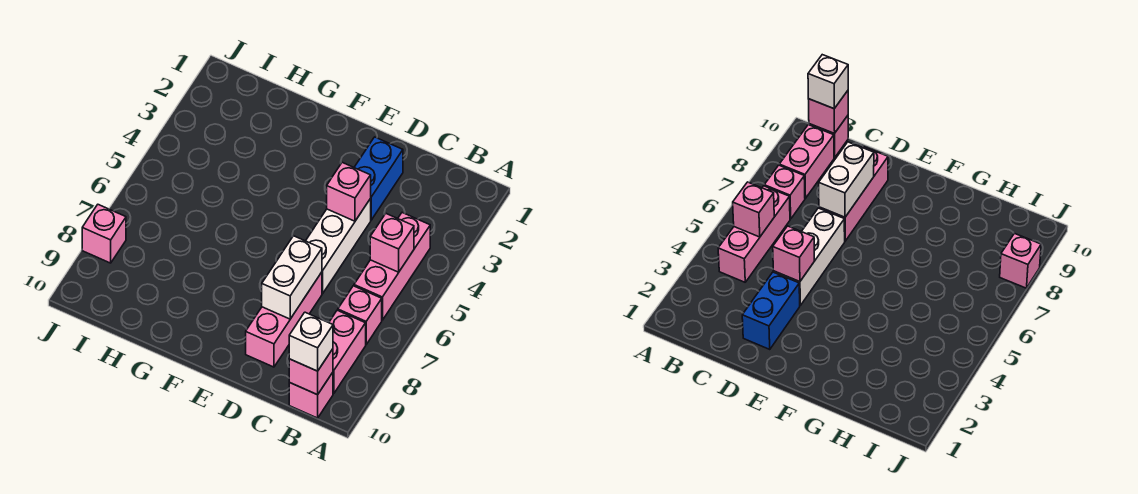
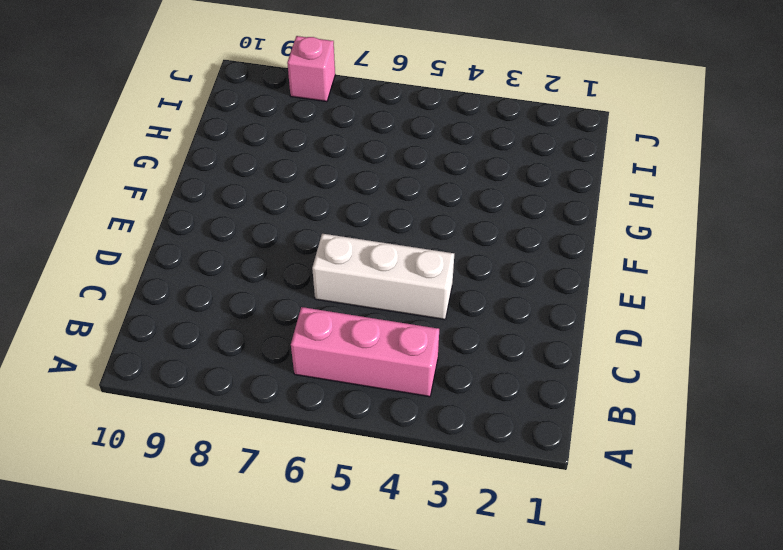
none -> pink brick B7 level 1
none -> pink brick B8:B9 level 1
none -> pink brick B10 level 1

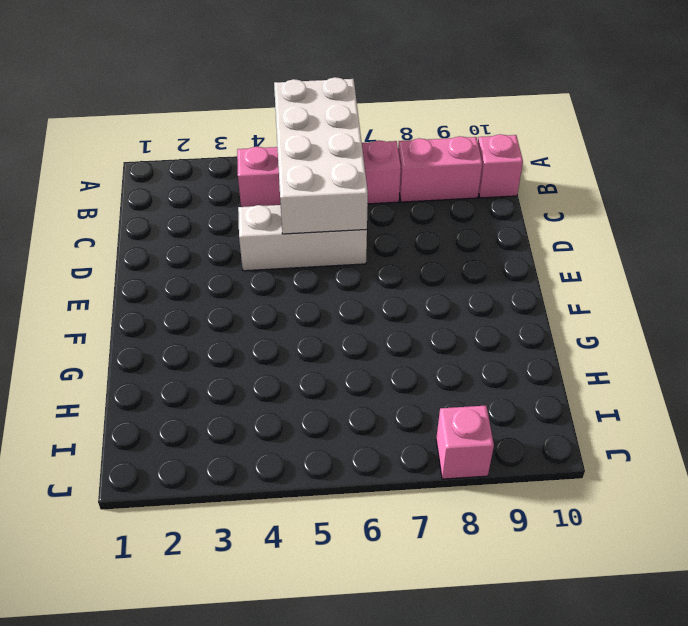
white brick A5:D6 level 2 -> pink brick B5 level 2
none -> blue brick D2:D3 level 1
none -> pink brick D7:D9 level 1
none -> pink brick B10 level 2

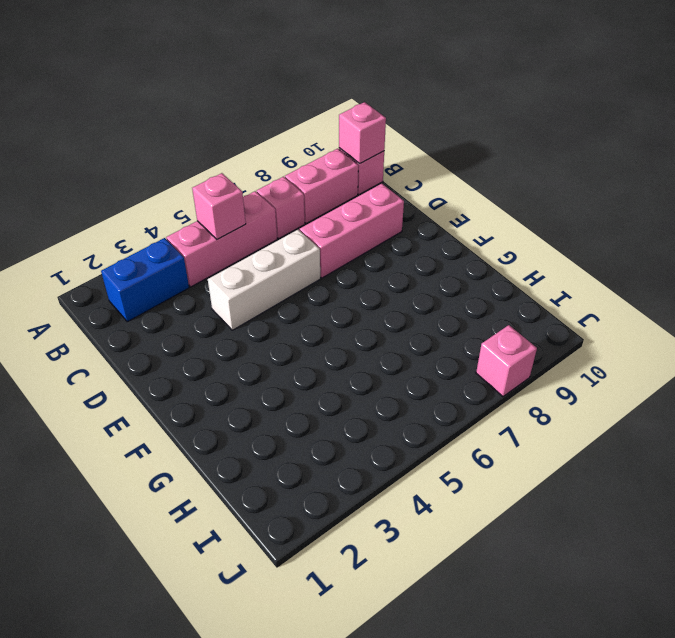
blue brick B2:B3 level 1 -> blue brick D2:D3 level 1
none -> pink brick D4 level 2
none -> white brick D7:D8 level 2
none -> white brick B10 level 3

